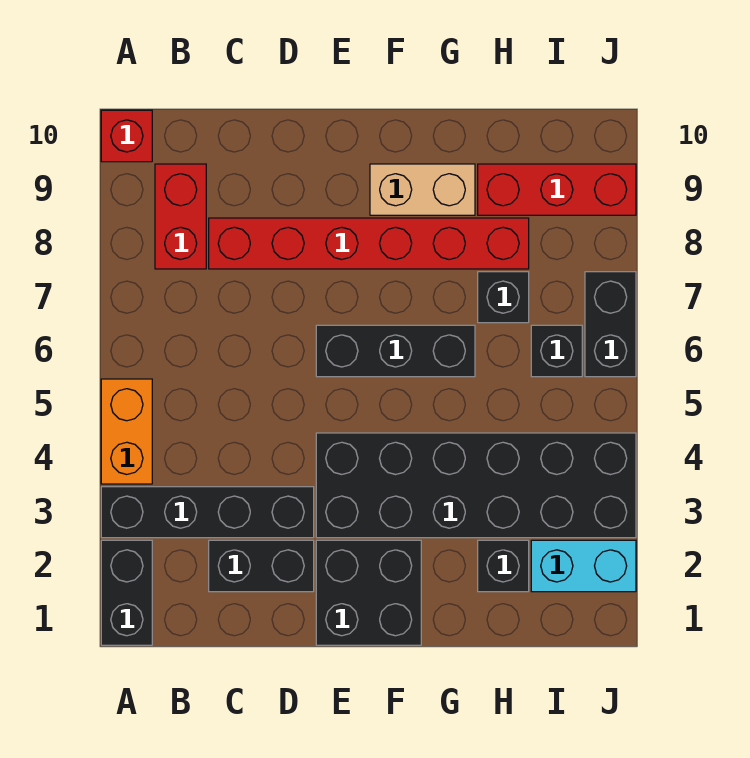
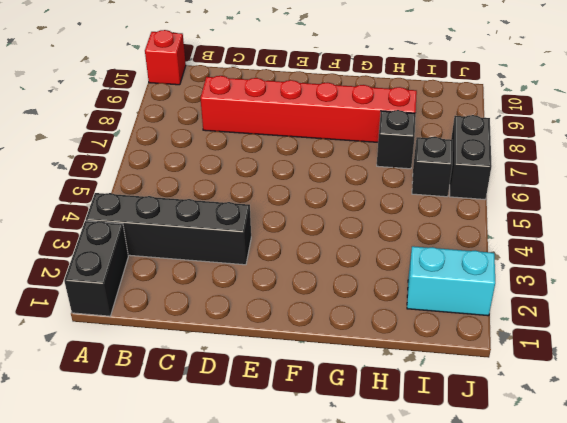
none -> orange brick A4:A5 level 1
none -> red brick B8:B9 level 1
none -> black brick C2:D2 level 1

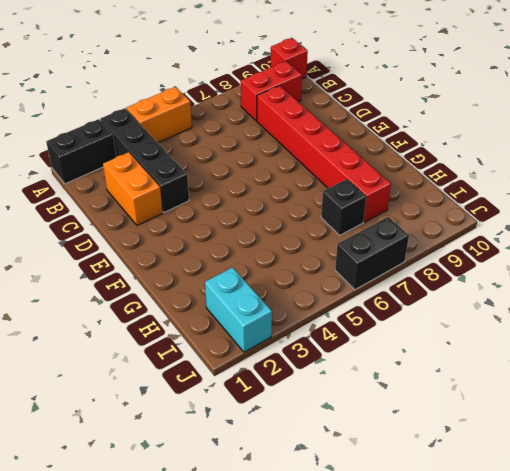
orange brick C2:D2 level 1 -> black brick C2:D2 level 1
none -> black brick E1:F2 level 1
none -> black brick E3:J4 level 1
none -> black brick E6:G6 level 1

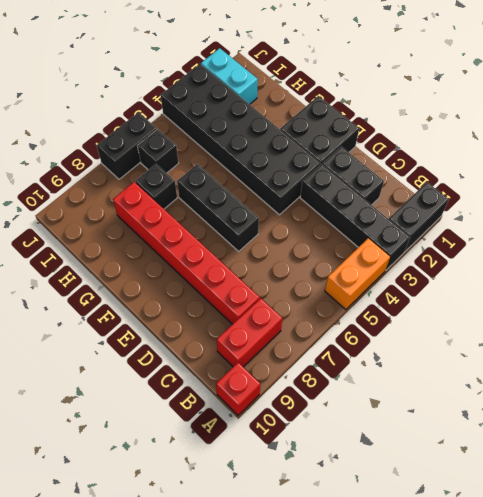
none -> tan brick F9:G9 level 1
none -> black brick H2 level 1
none -> red brick H9:J9 level 1

